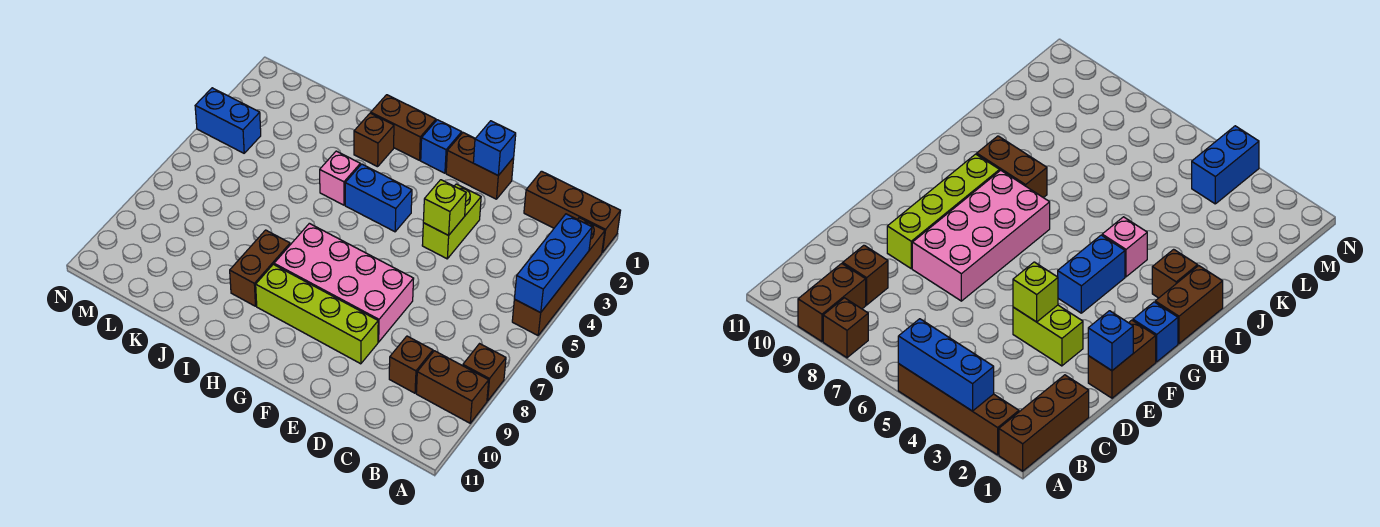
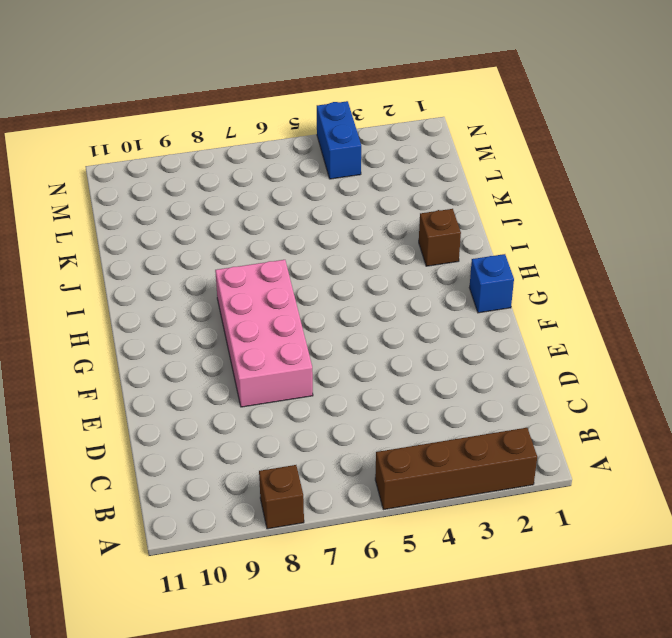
none -> brown brick A1:C1 level 1
none -> brown brick A9:B9 level 1
none -> brown brick C9 level 1

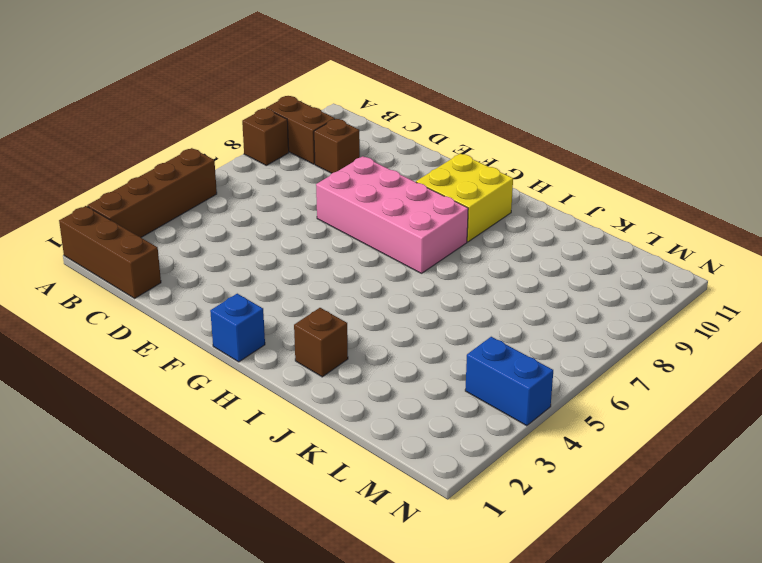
yellow brick G9:H10 level 1 -> lime brick E9:H9 level 1
none -> brown brick E1:F1 level 1
none -> lime brick E3:E4 level 1
none -> blue brick G4:H4 level 1

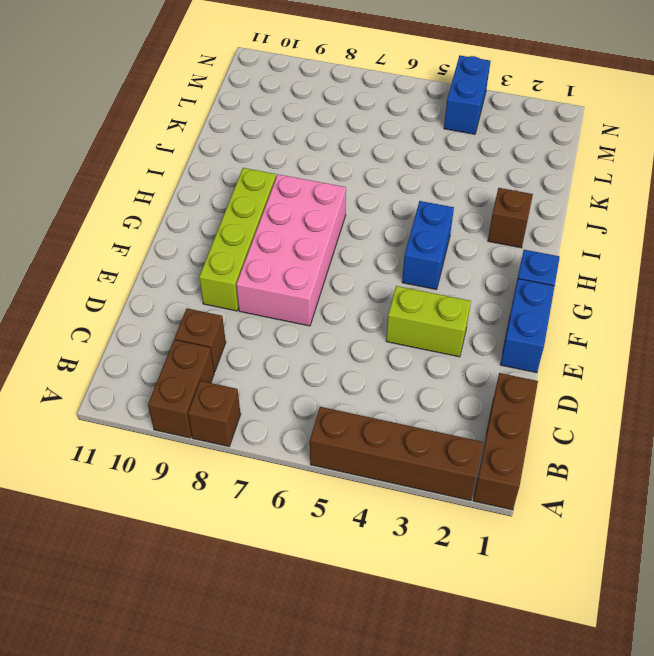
blue brick E1:F1 level 1 -> brown brick E1:F1 level 1
none -> brown brick H1:I1 level 1
none -> pink brick I4 level 1
none -> brown brick I8:I9 level 1

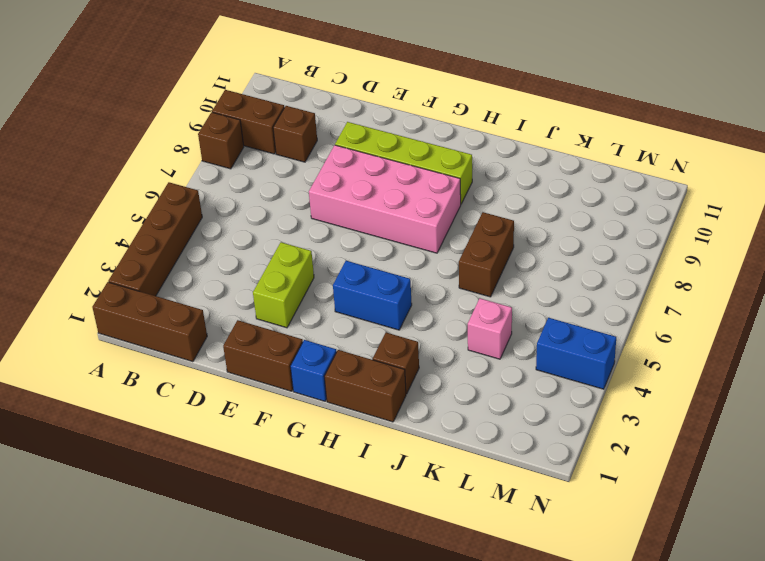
brown brick J6:J7 level 1 -> brown brick I8:I9 level 1
pink brick K4 level 1 -> pink brick I4 level 1
none -> blue brick A3:A5 level 2
none -> blue brick E1 level 2
none -> lime brick E4 level 2

